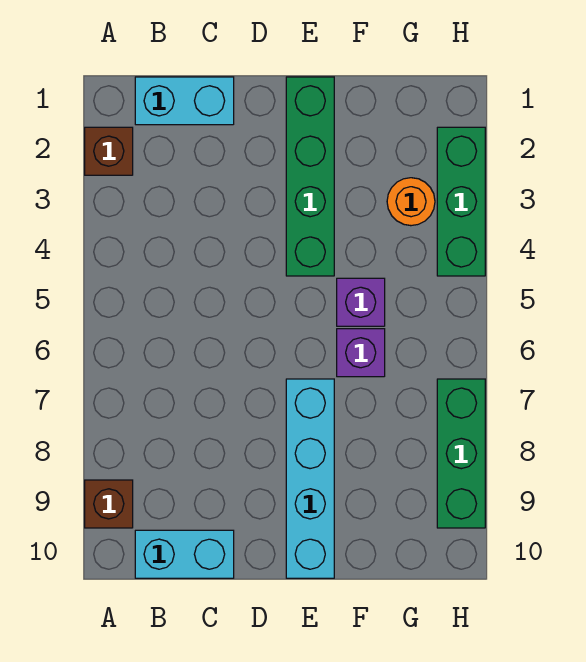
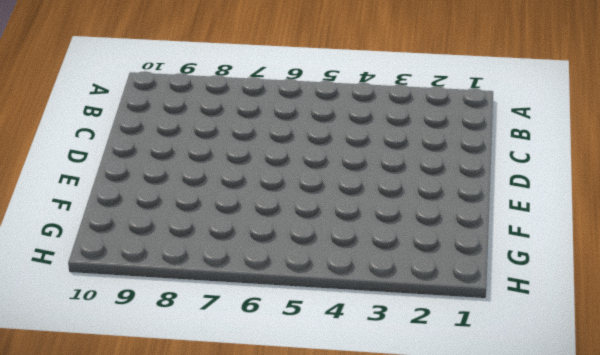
none -> brown brick A2 level 1
none -> brown brick A9 level 1

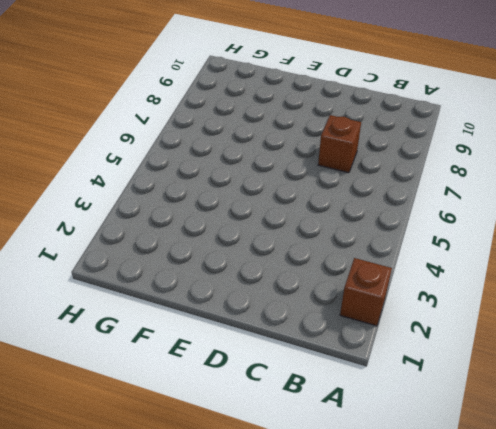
brown brick C7 level 1 -> brown brick A9 level 1
none -> cyan brick B1:C1 level 1
none -> cyan brick B10:C10 level 1

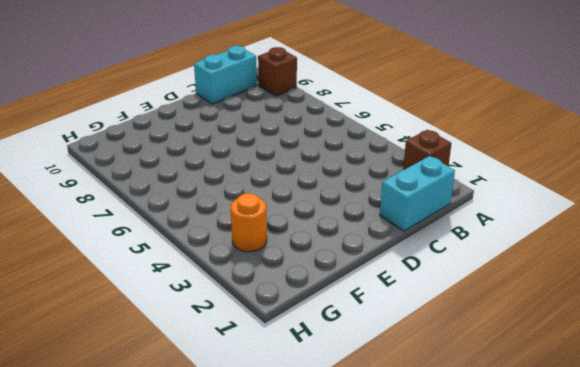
none -> green brick E1:E4 level 1
none -> cyan brick E7:E10 level 1

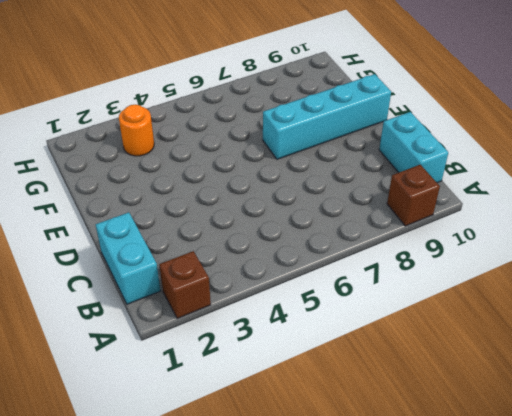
none -> green brick E1:E4 level 1
none -> purple brick F5 level 1

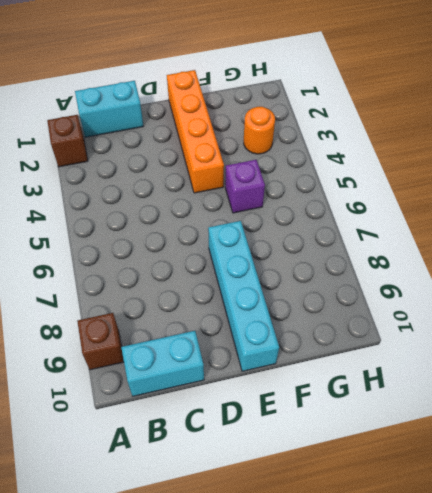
orange brick E1:E4 level 1 -> green brick E1:E4 level 1
none -> purple brick F6 level 1
none -> green brick H2:H4 level 1

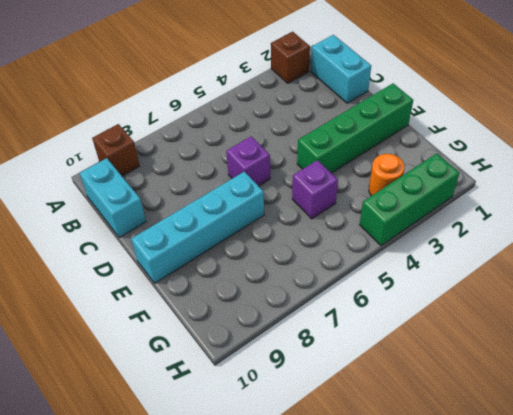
purple brick D6 level 1 -> purple brick F6 level 1
none -> green brick H7:H9 level 1

